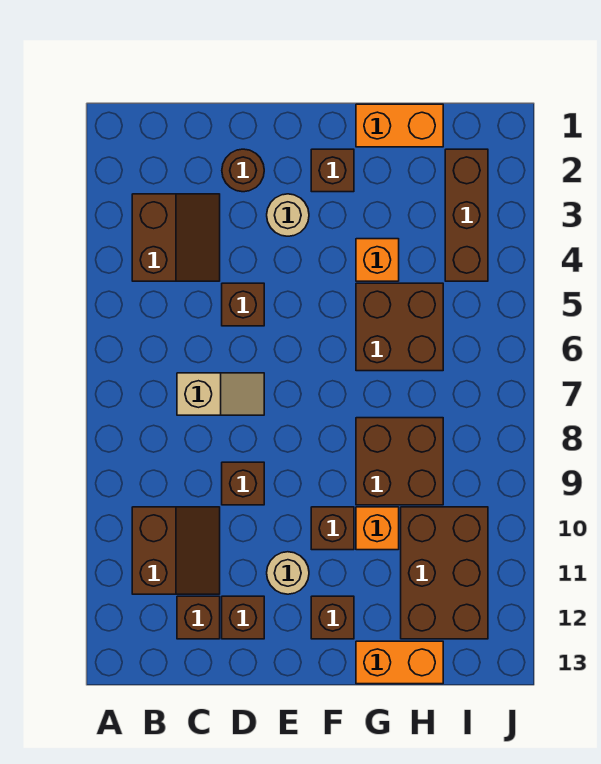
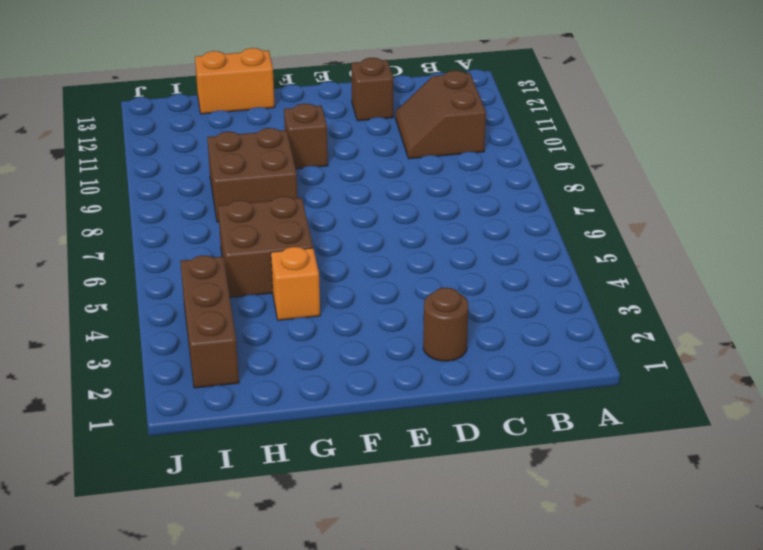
none -> brown slope B3:C4 level 1 top B
none -> tan slope C7:D7 level 1 top C
none -> brown brick C12 level 1

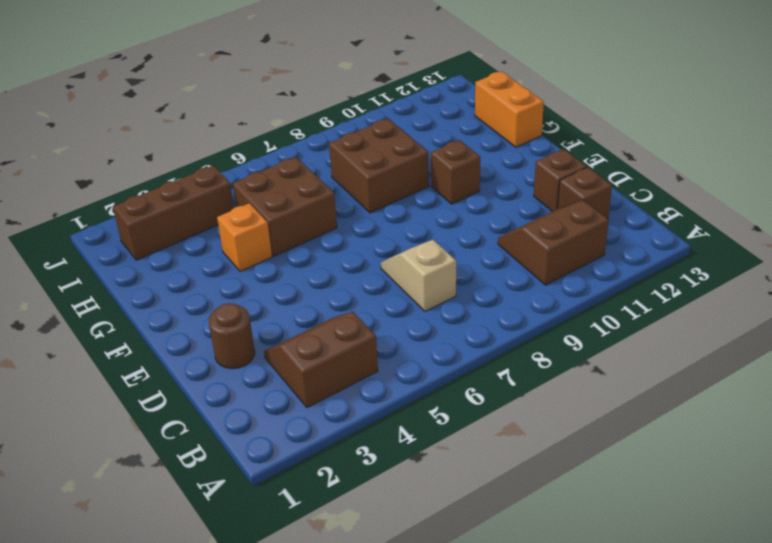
none -> brown brick D5 level 1
none -> brown brick D9 level 1
none -> tan round brick E3 level 1

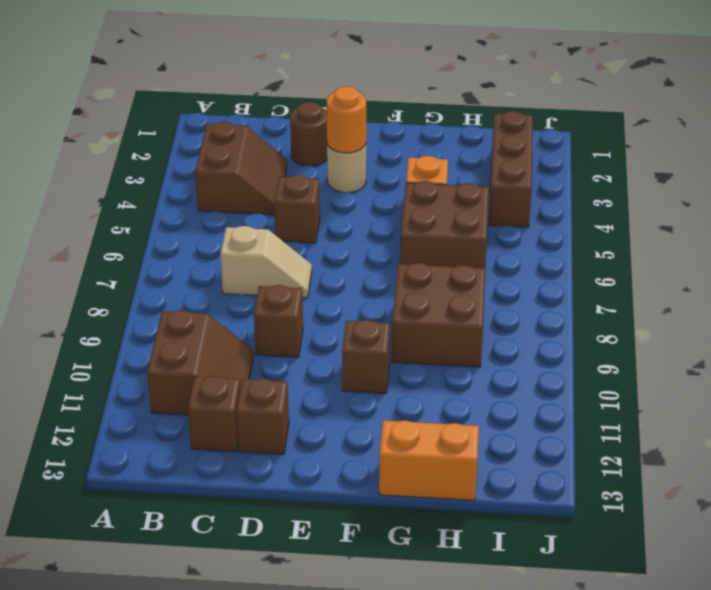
orange round brick E3 level 2 -> none
none -> tan round brick E11 level 1
none -> brown brick F2 level 1
none -> brown brick F12 level 1

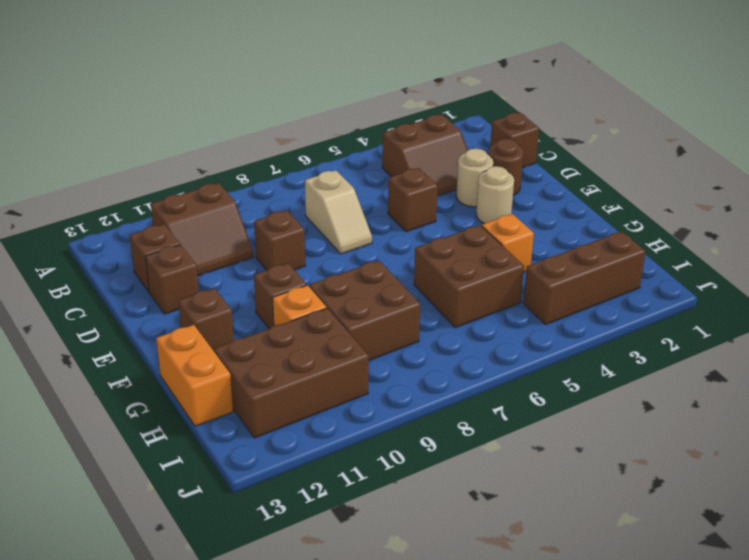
brown brick C1 level 1 -> brown brick F2 level 1
tan round brick D3 level 1 -> tan round brick E11 level 1
none -> orange brick G1:H1 level 1

